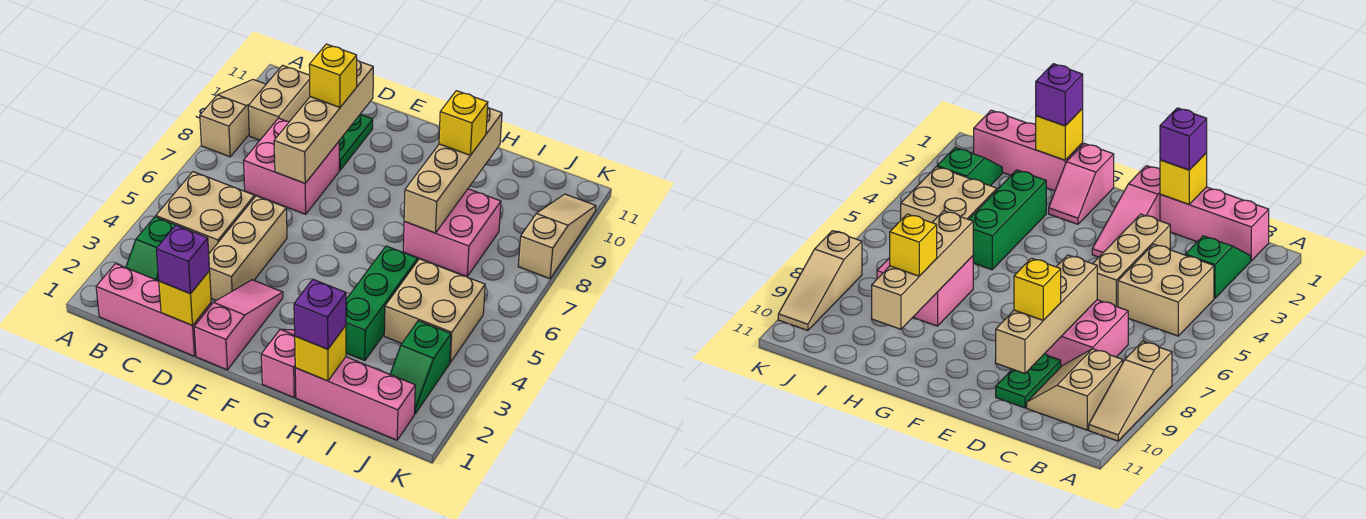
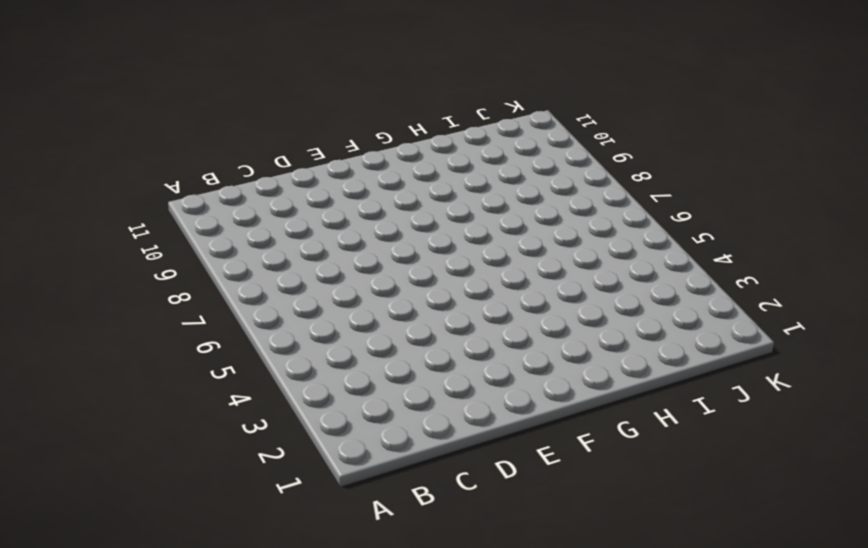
none -> tan slope A8:A10 level 1 top 8
none -> pink brick B1:D1 level 1
none -> green slope B2:B3 level 1 top 3

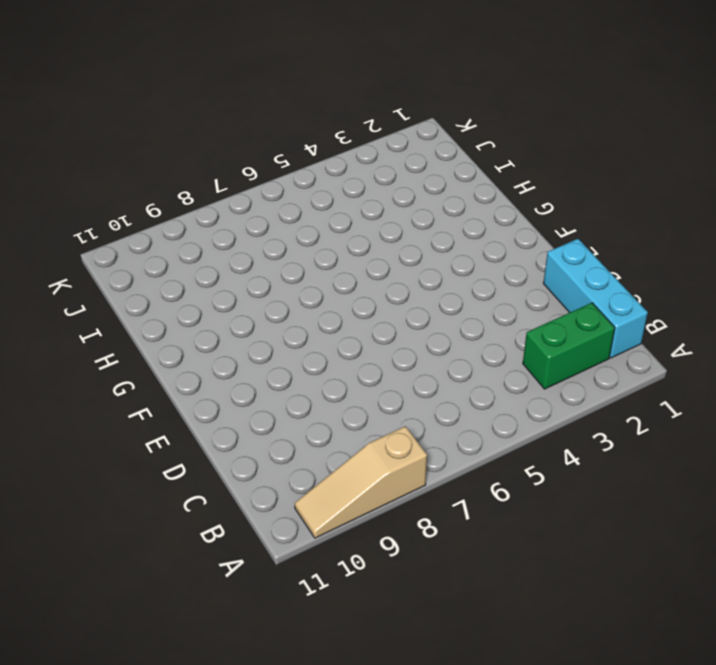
cyan brick B1:D1 level 1 -> pink brick B1:D1 level 1
green brick B2:B3 level 1 -> green slope B2:B3 level 1 top 3
none -> tan brick B4:C5 level 1
none -> tan slope B9:C10 level 1 top B
none -> pink brick C7:D8 level 1

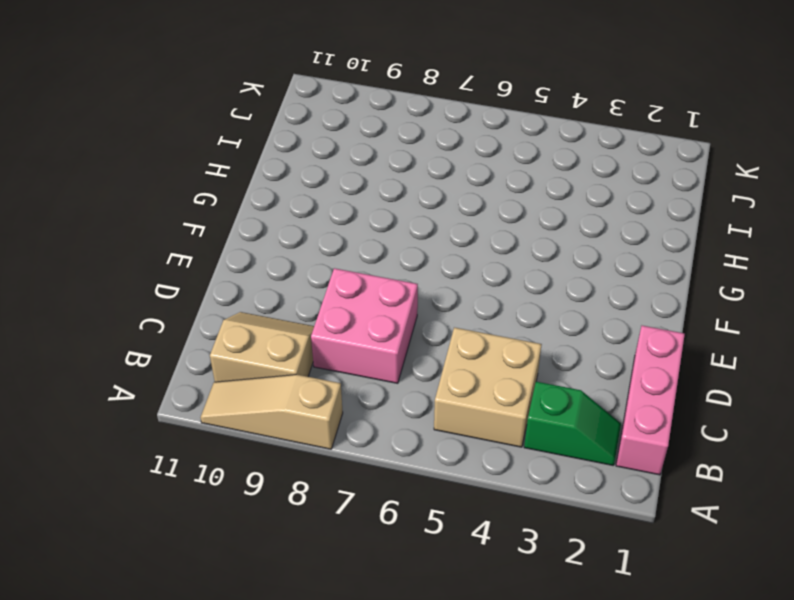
none -> tan brick D3:D5 level 1
none -> green plate D9:D10 level 1
none -> pink slope E1:E3 level 1 top 1

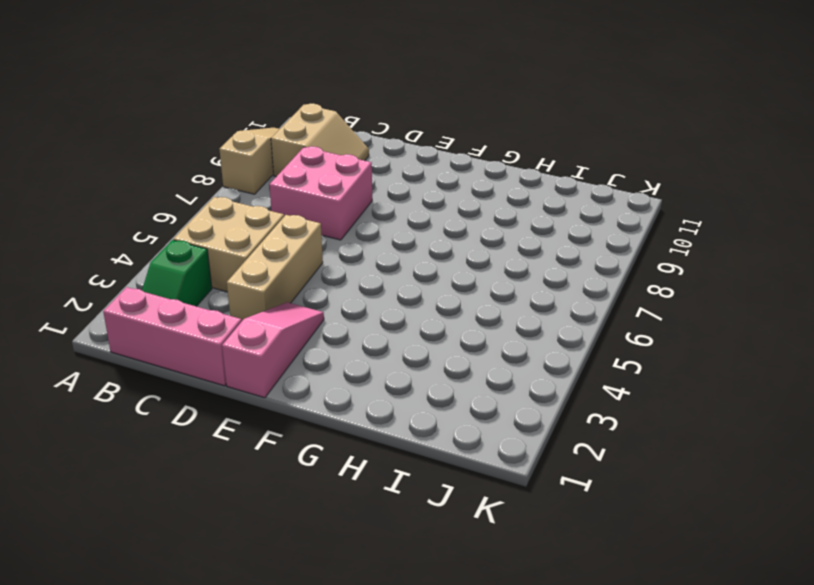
none -> green plate D9:D10 level 1
none -> pink slope G1:G2 level 1 top 1
none -> pink brick H1:J1 level 1

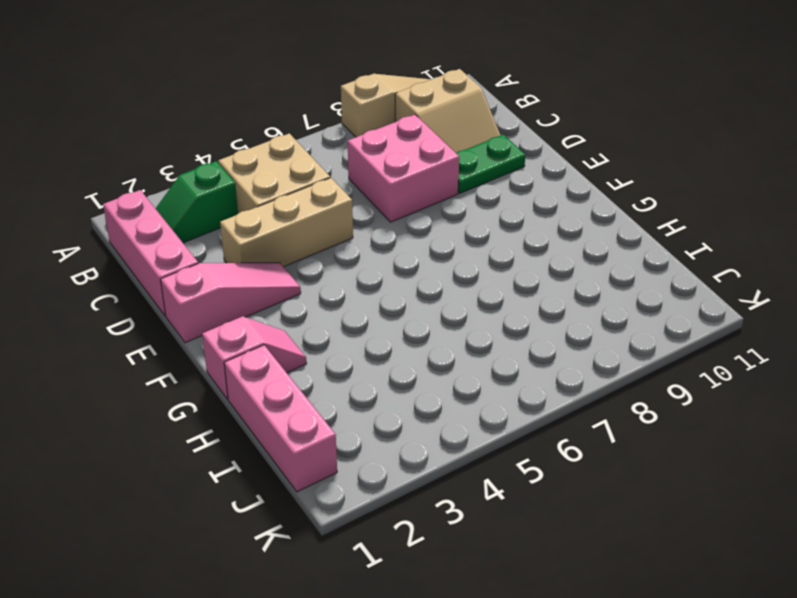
none -> green brick H3:H5 level 1
none -> pink brick H7:I8 level 1
none -> tan brick I4:J5 level 1

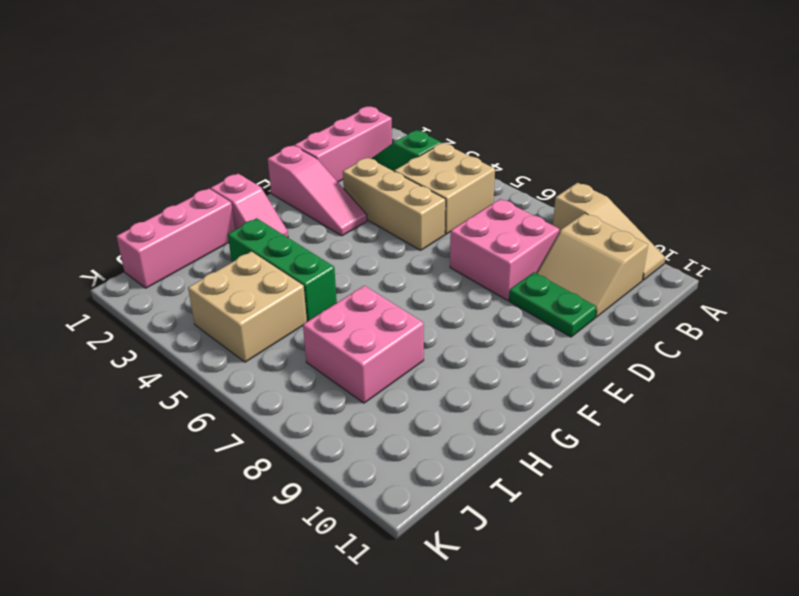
none -> green slope J2:J3 level 1 top 3
none -> tan slope K8:K10 level 1 top 8
none -> yellow brick D1 level 2

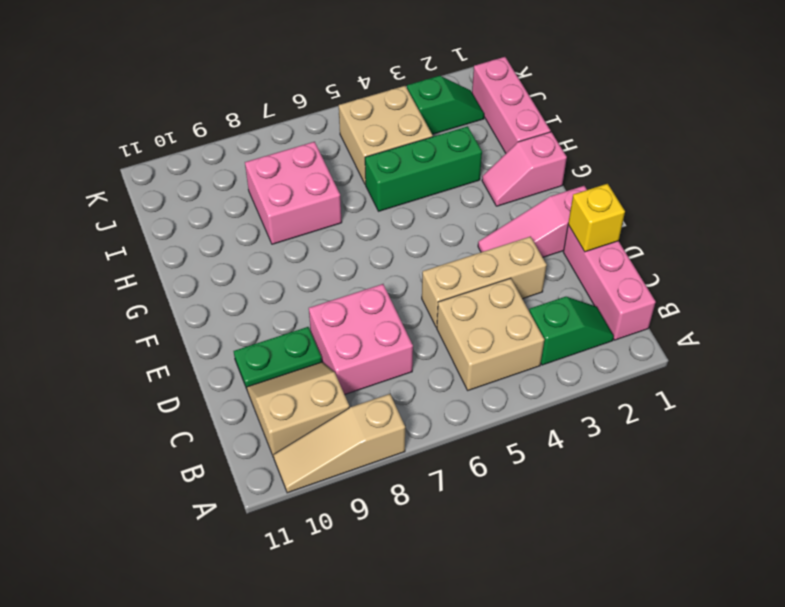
none -> tan slope K8:K10 level 1 top 8
none -> tan brick D7:D10 level 2
none -> yellow brick H1 level 2

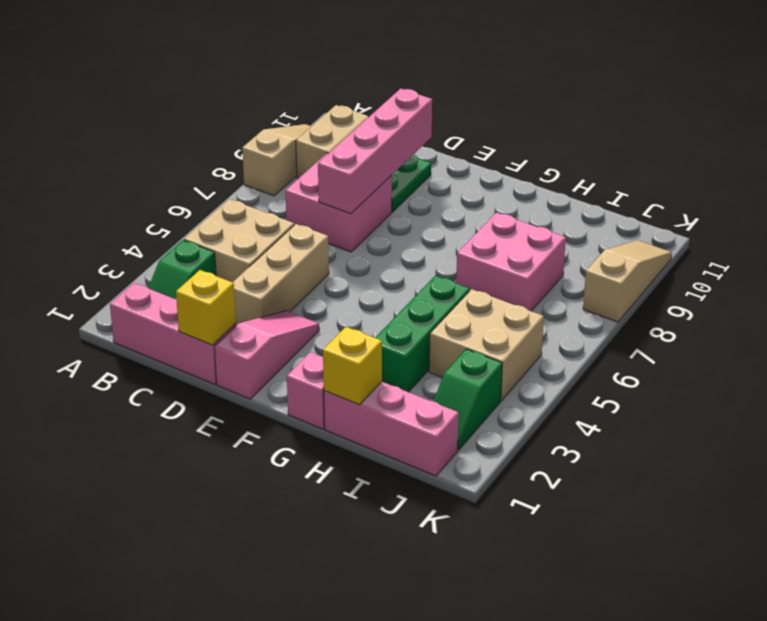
pink brick D7:D10 level 2 -> tan brick D7:D10 level 2
none -> tan brick H7:H10 level 2
none -> purple brick D1 level 3
none -> yellow brick D9 level 3

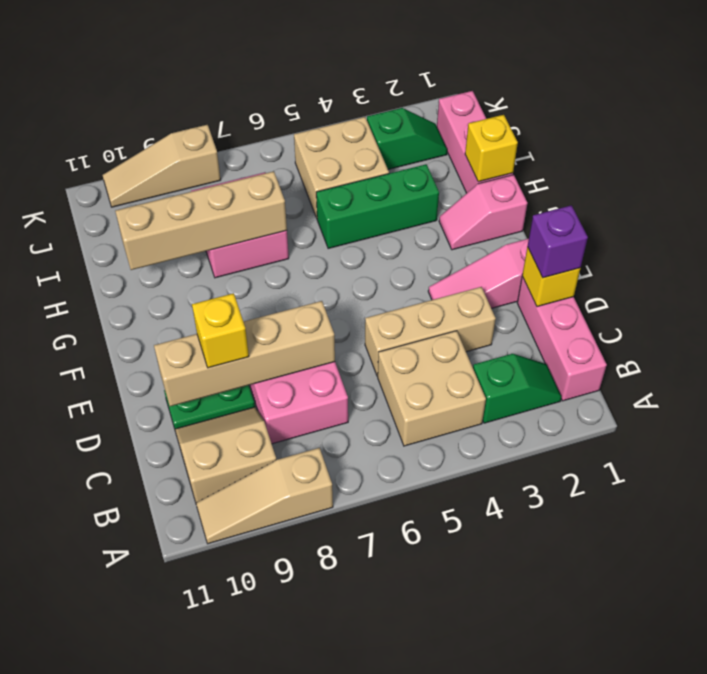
none -> purple brick H1 level 3
none -> yellow brick H9 level 3

